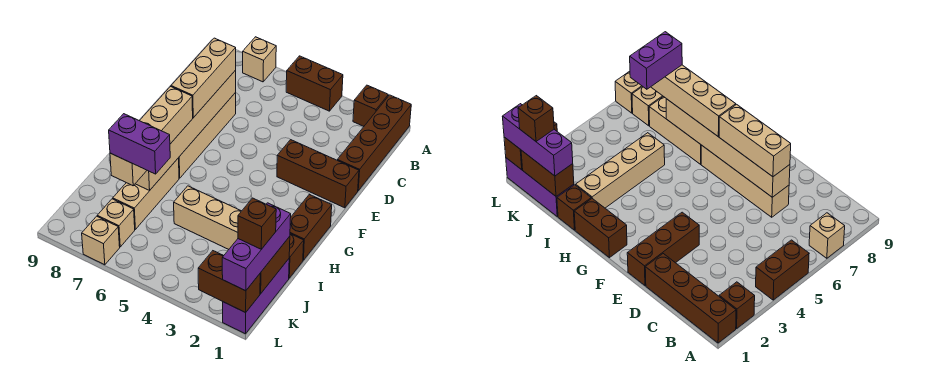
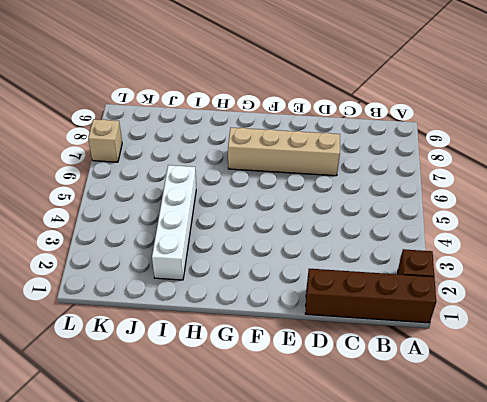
white brick I2:I5 level 1 -> tan brick I2:I5 level 1
none -> brown brick A4:A5 level 1
none -> tan brick A7 level 1
none -> brown brick E1:E3 level 1

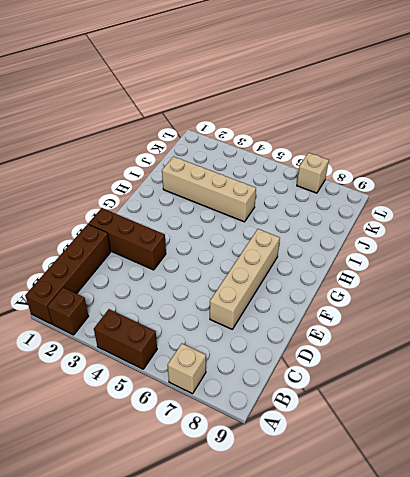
none -> brown brick G1:H1 level 1
none -> tan brick H7:J7 level 1
none -> brown brick I1 level 1

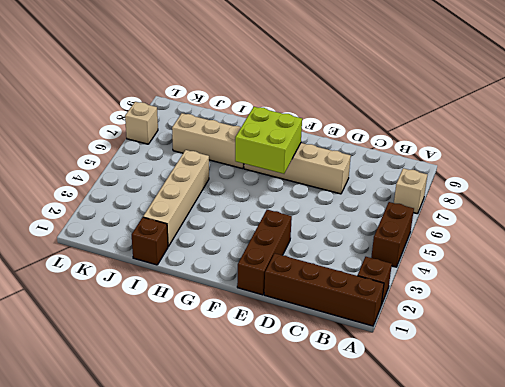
lime brick F6:G7 level 2 -> tan brick D7:I7 level 2
none -> brown brick G1:H1 level 1
none -> purple brick J1:L1 level 1
none -> tan brick K7 level 1

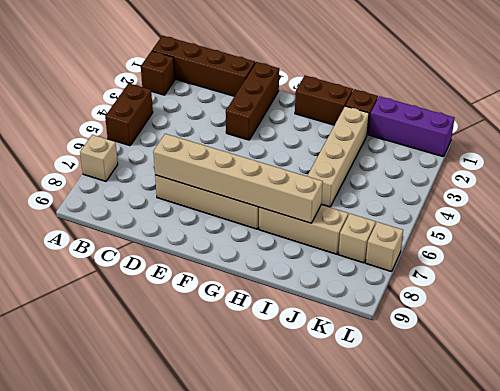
none -> brown brick J1:K1 level 2
none -> brown brick L1:L2 level 2
none -> tan brick D7:F7 level 3

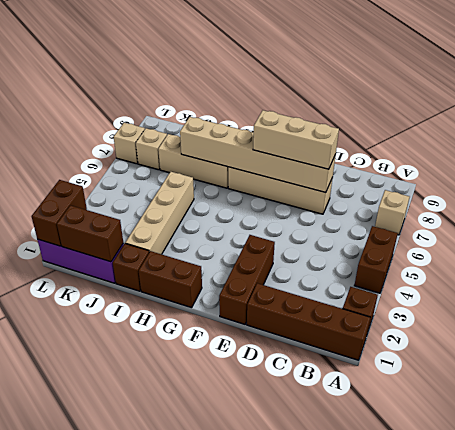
none -> tan brick G7:J7 level 3
none -> purple brick J1:L1 level 3
none -> purple brick J6:J7 level 4

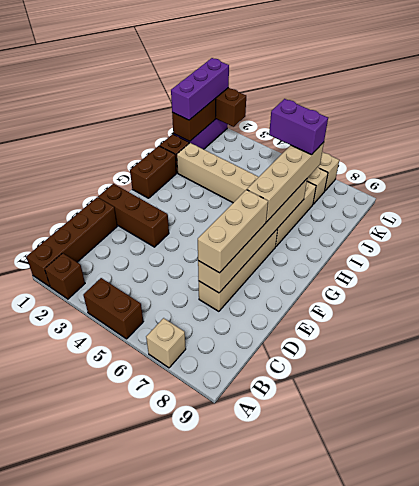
none -> brown brick K1 level 4

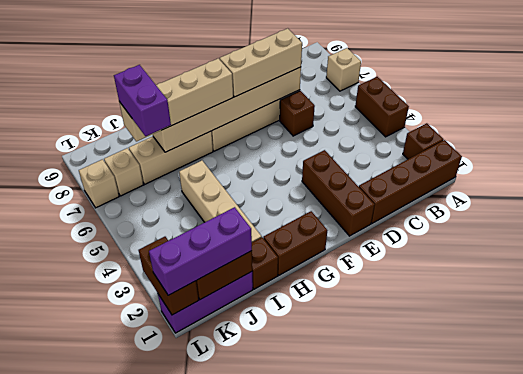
brown brick D6 level 1 -> brown brick K1 level 4

